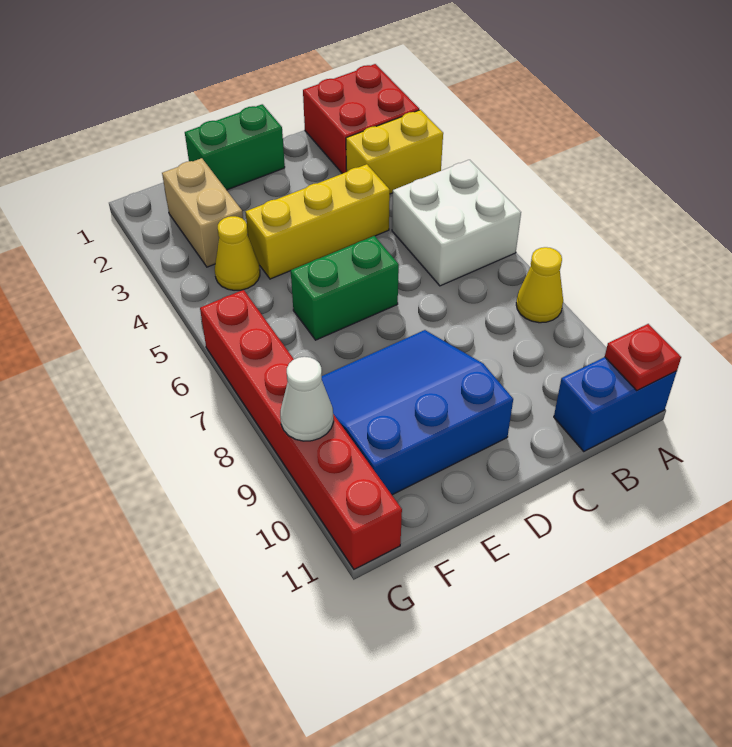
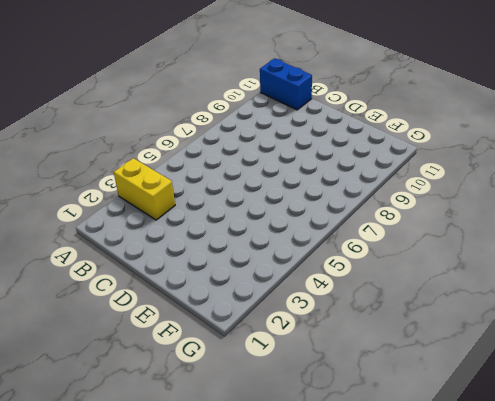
none -> red brick A1:B2 level 1
none -> white brick A5:B6 level 1
none -> yellow cone A8 level 1

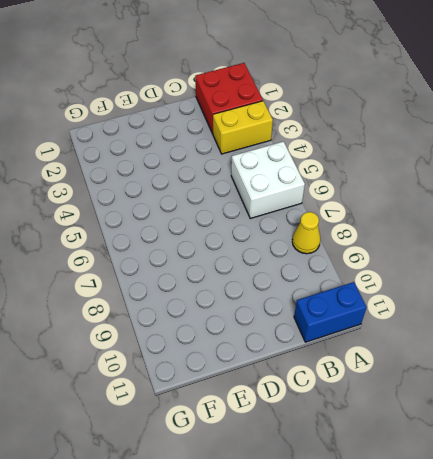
none -> yellow brick C4:E4 level 1
none -> green brick D1:E1 level 1
none -> green brick D6:E6 level 1

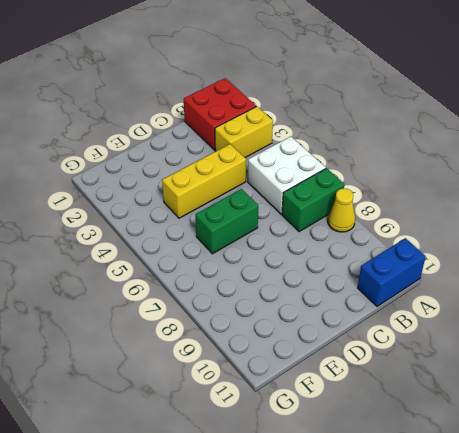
green brick A7:B7 level 1 -> green brick D1:E1 level 1
none -> blue slope D8:F10 level 1 top 10
none -> tan brick F2:F3 level 1
none -> yellow cone F4 level 1

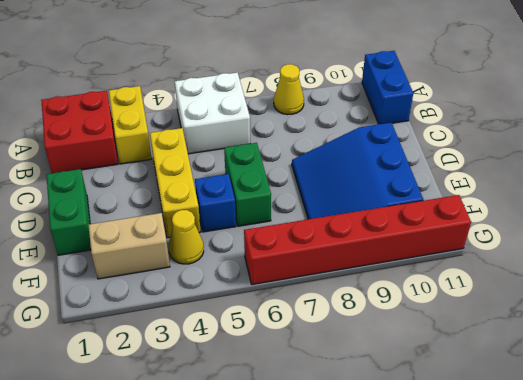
blue brick E5 level 1 -> none
none -> red plate A11 level 2
none -> white cone G9 level 2

